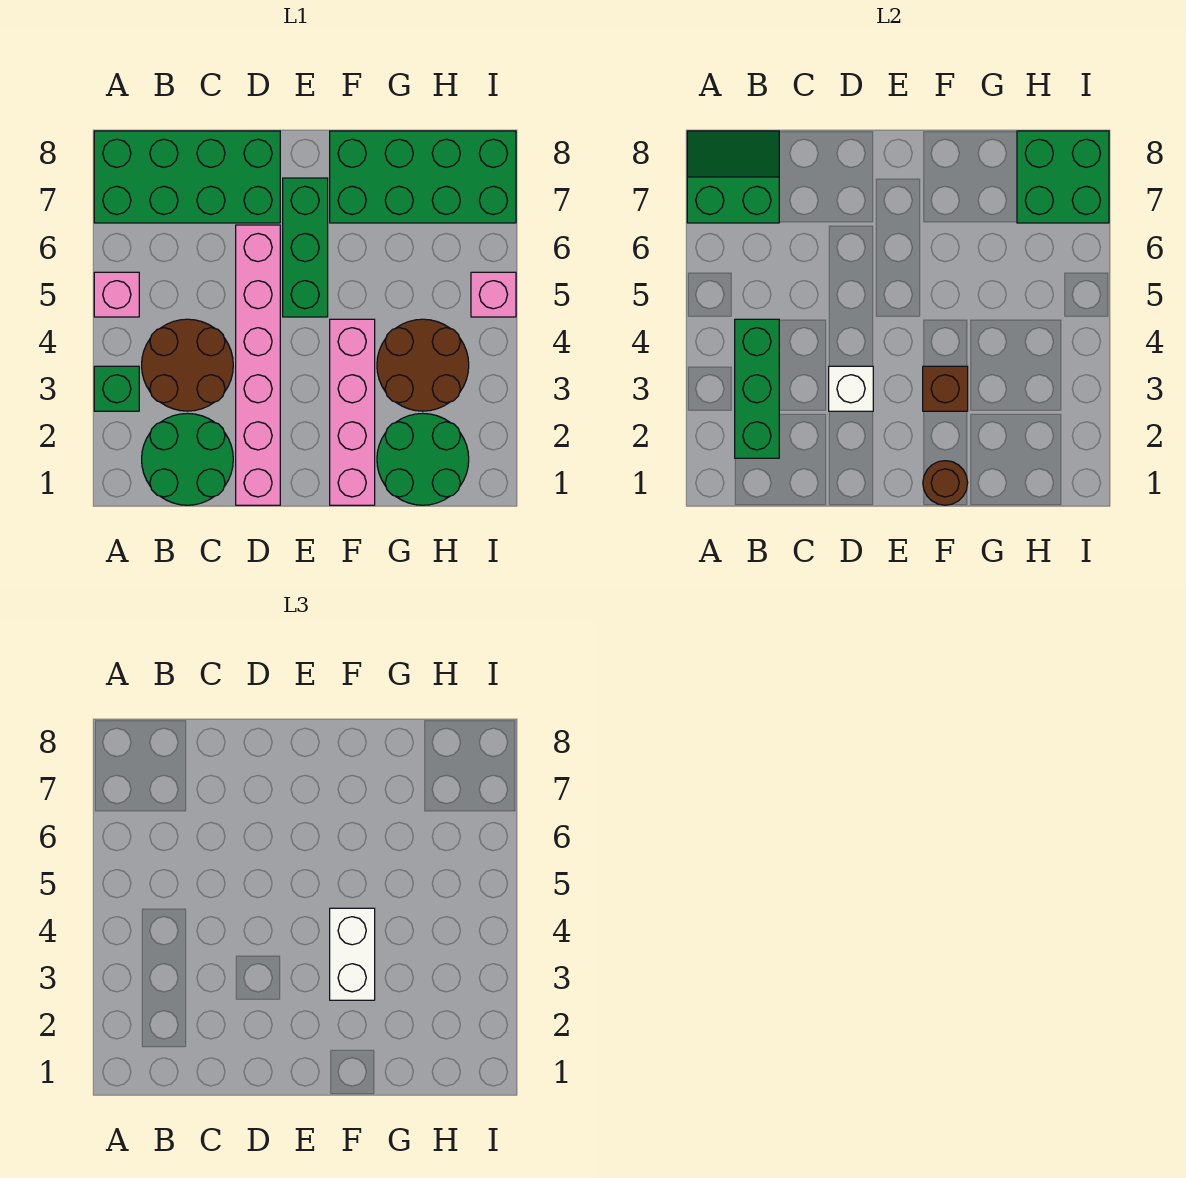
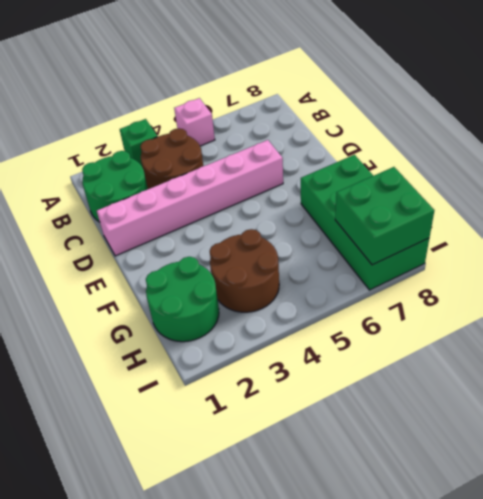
none -> green brick A7:D8 level 1
none -> green brick E5:E7 level 1
none -> pink brick F1:F4 level 1

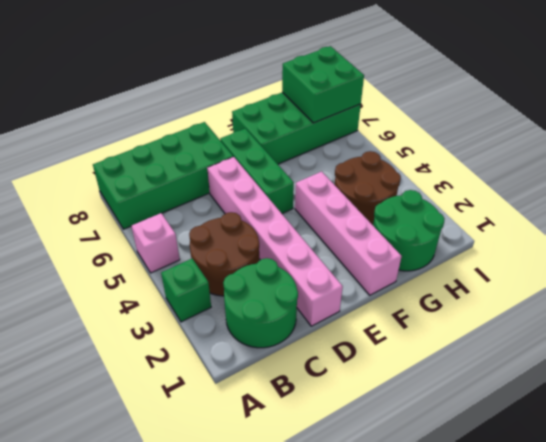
none -> pink brick I5 level 1
none -> green slope A7:B8 level 2 top 7
none -> green brick B2:B4 level 2

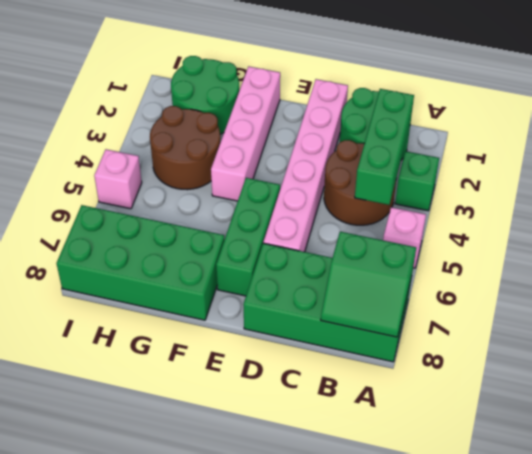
none -> white brick D3 level 2
none -> brown round brick F1 level 2
none -> brown brick F3 level 2

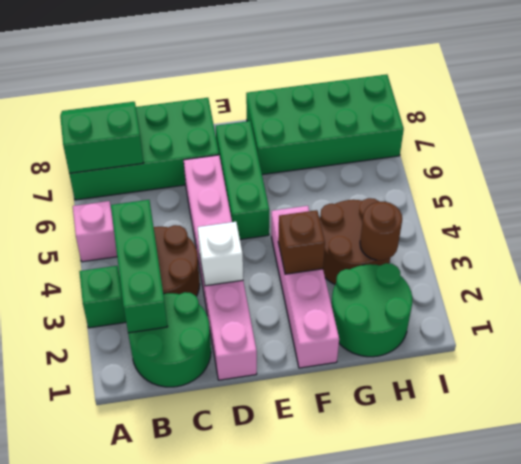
brown round brick H3 level 2 -> brown round brick F1 level 2
none -> pink brick I5 level 1
none -> green brick H7:I8 level 2
none -> white brick F3:F4 level 3

